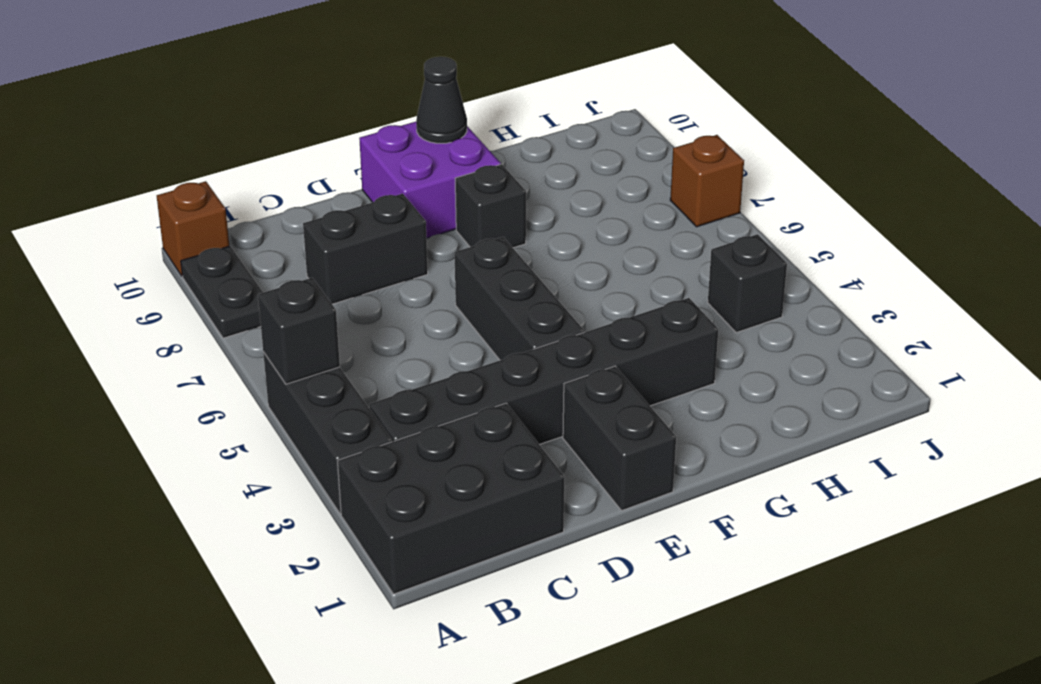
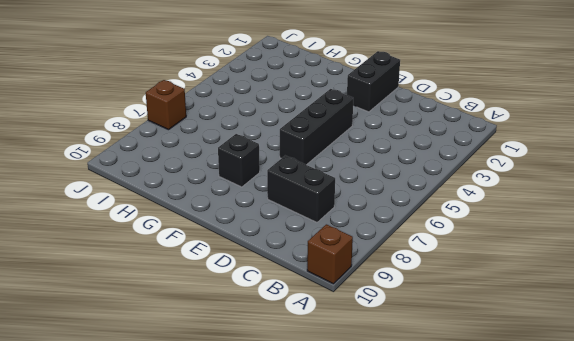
none -> black brick A1:C2 level 1
none -> black brick A3:A5 level 1
none -> black plate A8:A9 level 1

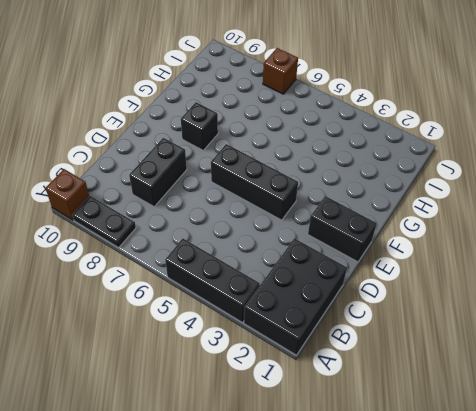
none -> black brick B3:G3 level 1
none -> purple brick E9:F10 level 1
none -> black brick I4 level 1

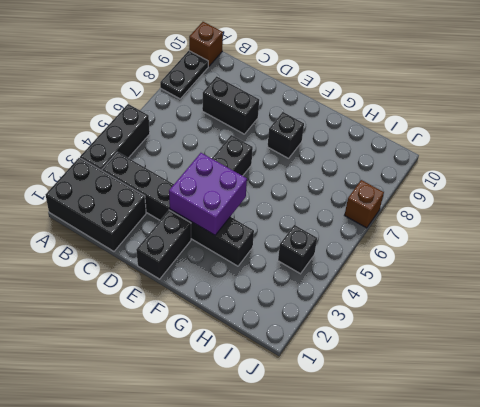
purple brick E3:F4 level 2 -> purple brick E9:F10 level 1
none -> black brick A5 level 2
none -> black cone F10 level 2

